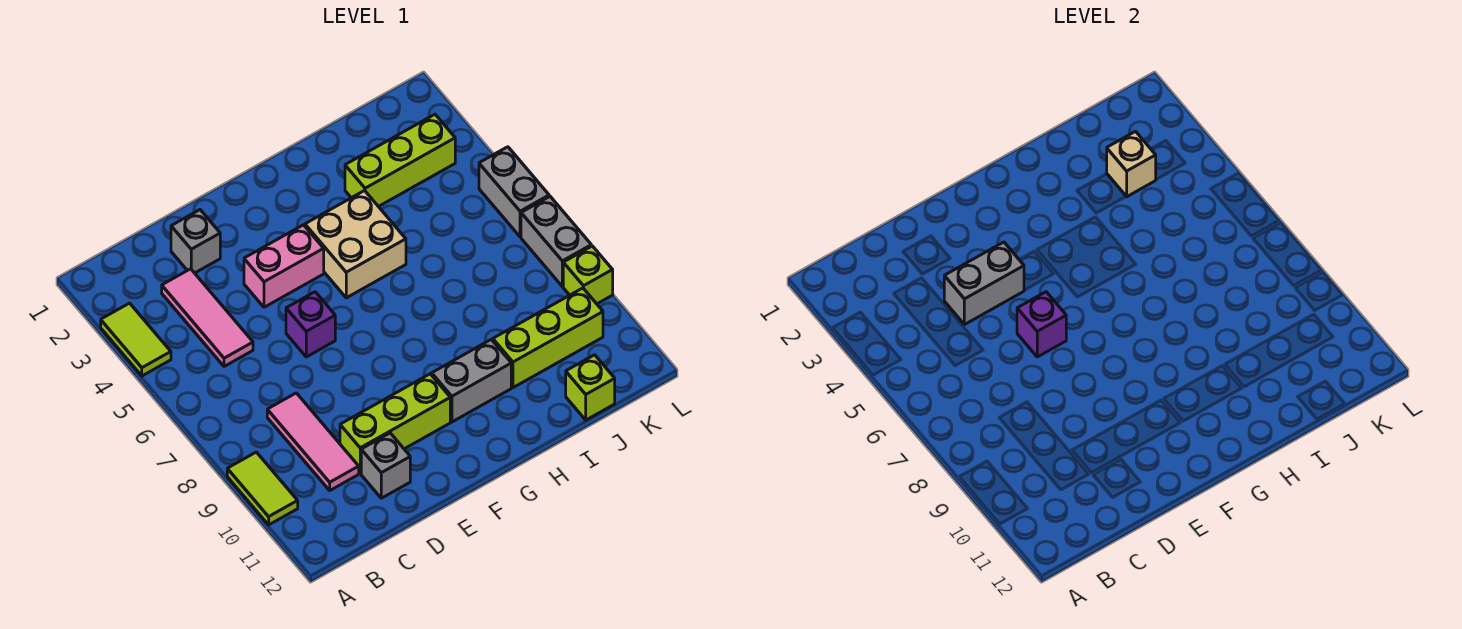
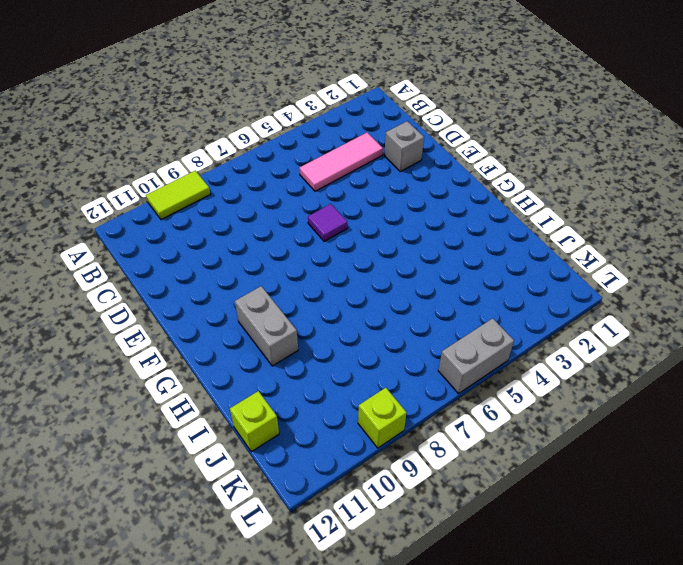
purple tile E6 level 1 -> purple brick E6 level 1
none -> lime tile A3:A4 level 1
none -> pink tile C8:C10 level 1
none -> lime brick D10:F10 level 1

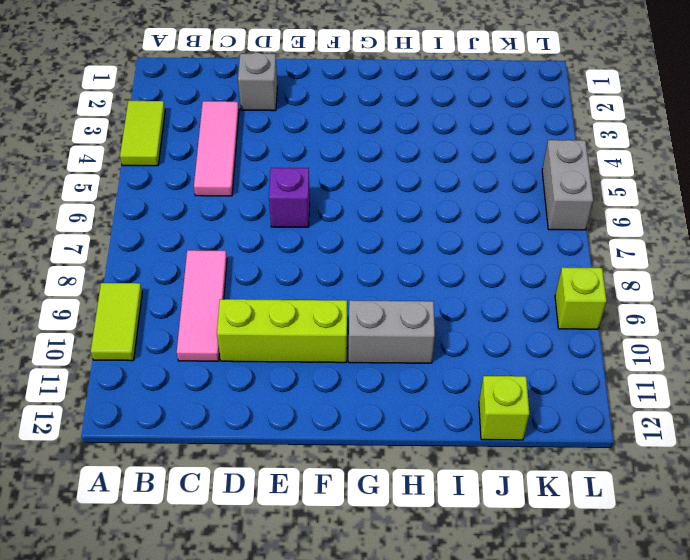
none -> grey brick D11 level 1
none -> pink brick E4:F4 level 1
none -> tan brick G4:H5 level 1

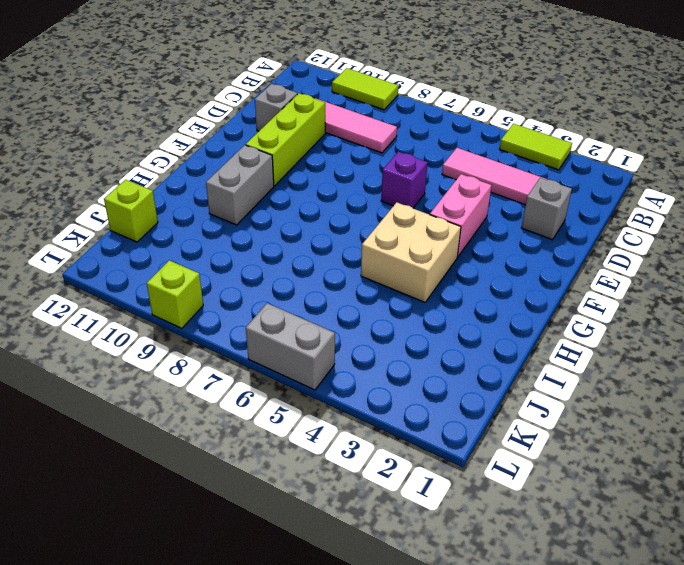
none -> lime brick I3:K3 level 1
none -> lime brick I10:K10 level 1
none -> grey brick L7:L8 level 1

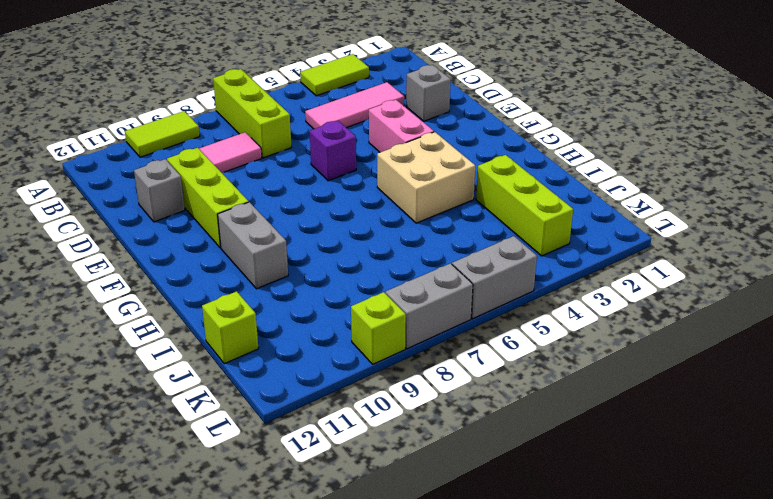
lime brick A7:C7 level 1 -> lime brick I10:K10 level 1
none -> grey brick D4:E4 level 2
none -> purple brick E6 level 2
none -> tan brick J3 level 2

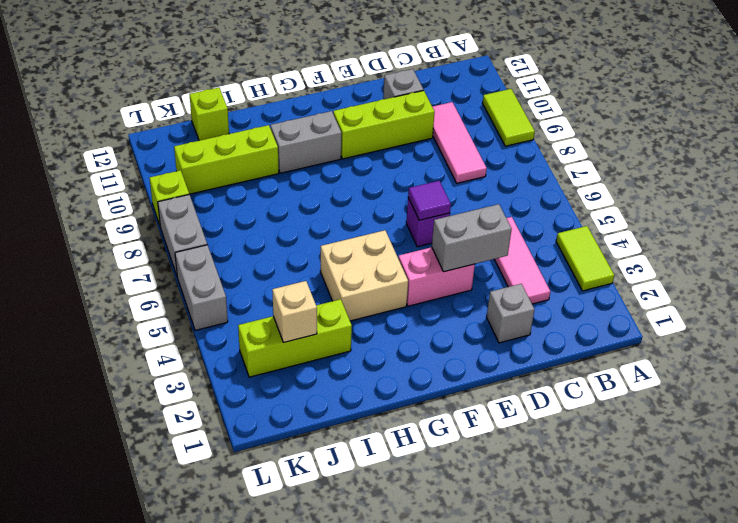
purple tile E6 level 2 -> purple brick E6 level 2

